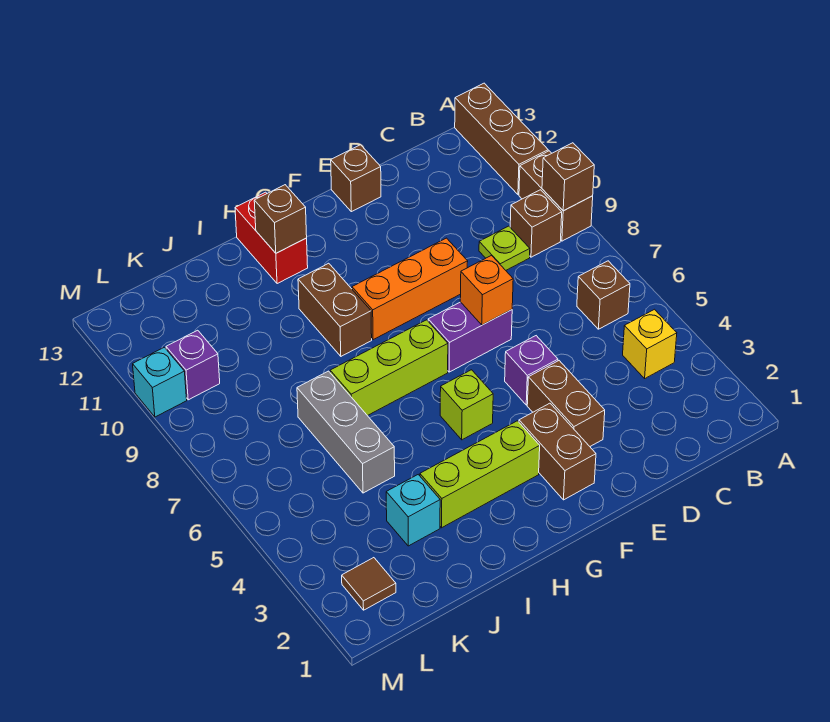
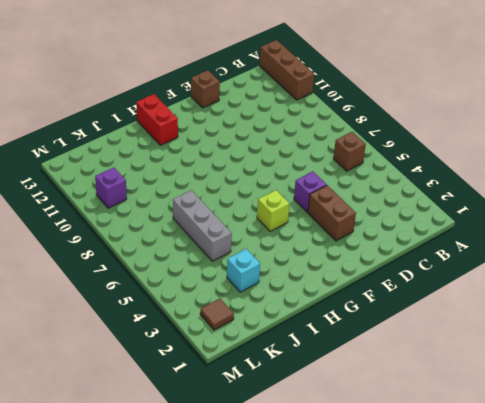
none -> brown brick A9:A10 level 1
none -> yellow brick B4 level 1
none -> brown brick B9 level 1

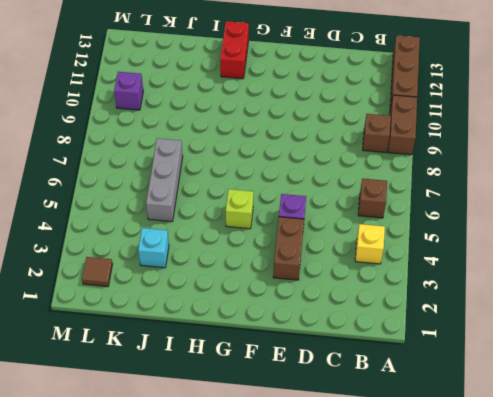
none -> lime plate C9 level 1
none -> purple brick E7:F7 level 1
none -> orange brick E9:G9 level 1

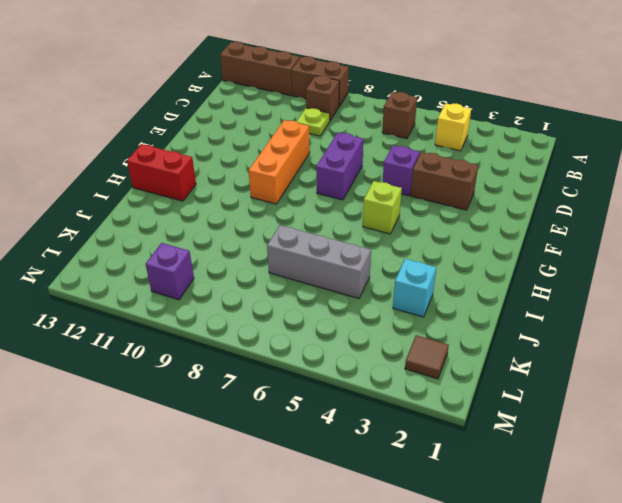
none -> brown brick E13 level 1
none -> brown brick F2:F3 level 1
none -> lime brick G3:I3 level 1

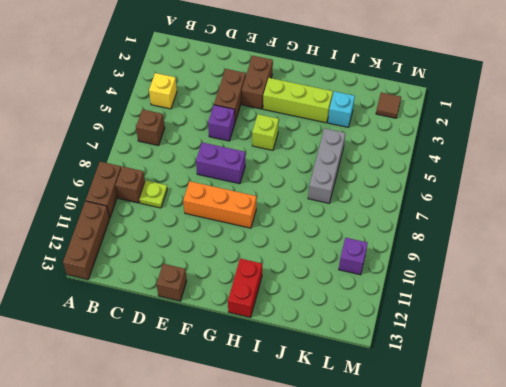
none -> lime brick G7:I7 level 1
none -> brown brick H9:H10 level 1
none -> cyan brick M10 level 1

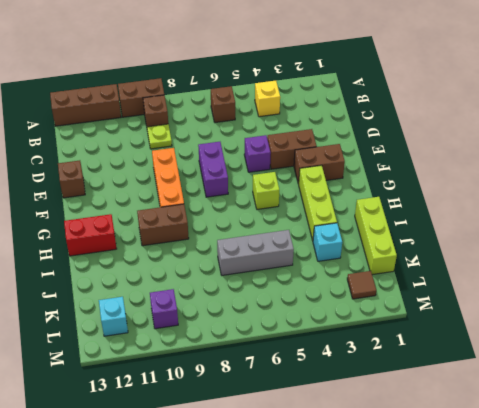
lime brick I1:K1 level 1 -> lime brick G7:I7 level 1
cyan brick L12 level 1 -> cyan brick M10 level 1
none -> brown brick A9 level 2
none -> orange brick E7 level 2
none -> brown brick H12 level 2

